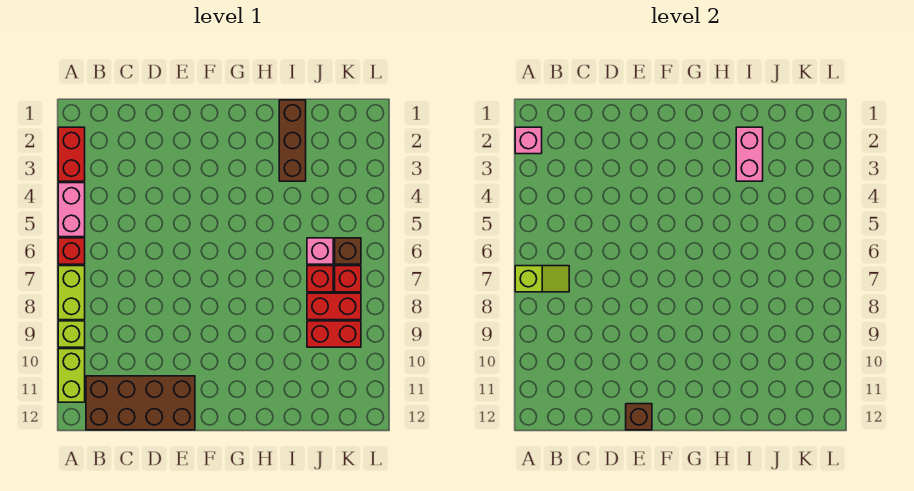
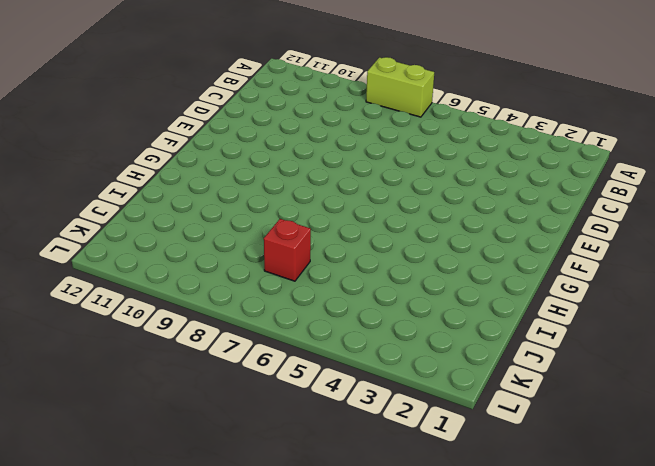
none -> red brick A2:A3 level 1
none -> pink brick A4:A5 level 1
none -> red brick A6 level 1

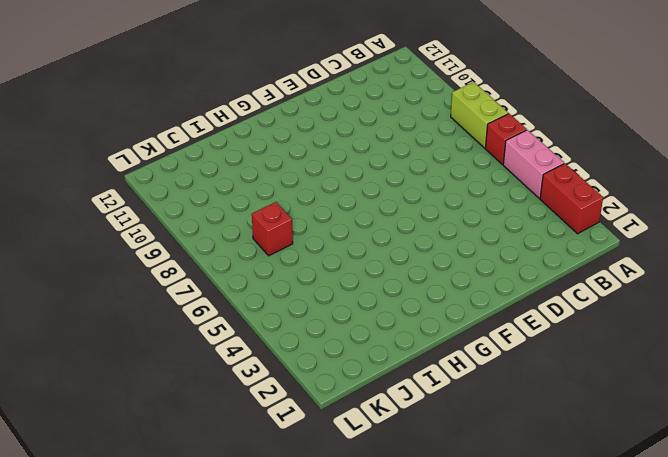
none -> lime brick A9 level 1
none -> lime brick A10:A11 level 1
none -> brown brick B11:E12 level 1

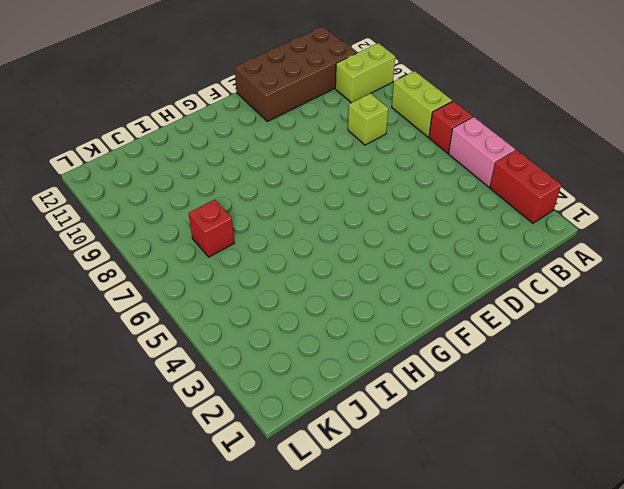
lime brick A10:B10 level 1 -> lime brick A10:A11 level 1
lime brick C8 level 1 -> lime brick A9 level 1
none -> brown brick I1:I3 level 1
none -> pink brick J6 level 1
none -> red brick J8:K8 level 1

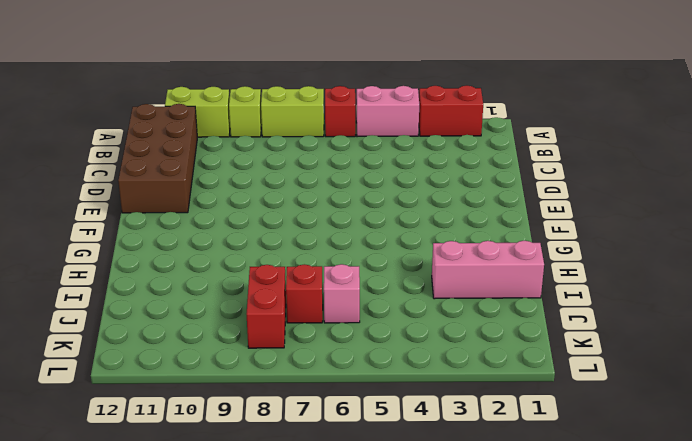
pink brick I1:I3 level 1 -> brown brick I1:I3 level 1
none -> red brick J9:K9 level 1
none -> brown brick K6 level 1
none -> red brick K7 level 1

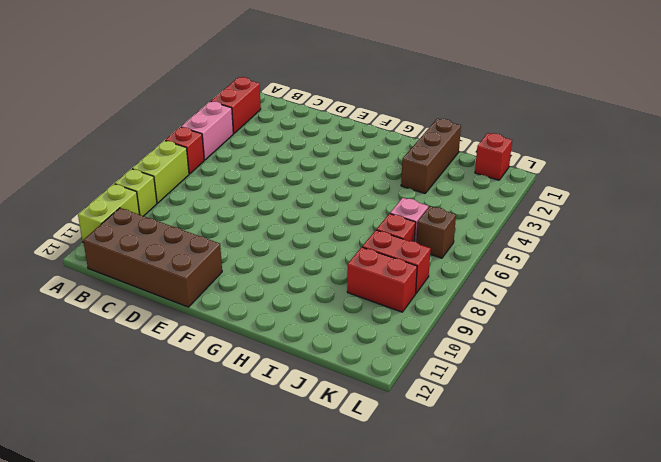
red brick K1 level 1 -> red brick K7 level 1
none -> pink brick A2 level 2
none -> lime slope A7:B7 level 2 top A
none -> brown brick E12 level 2

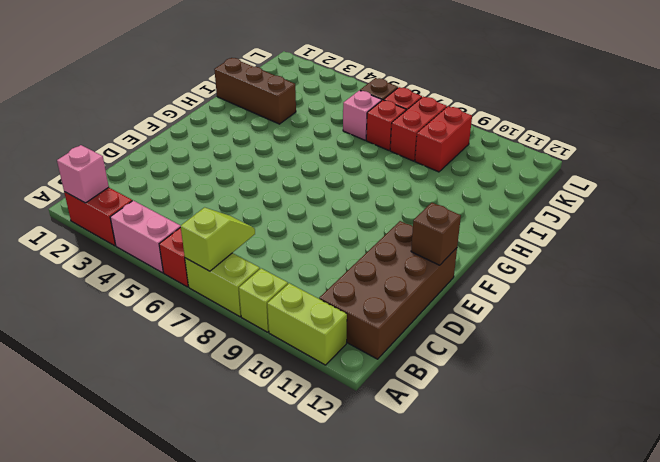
none -> pink brick I2:I3 level 2

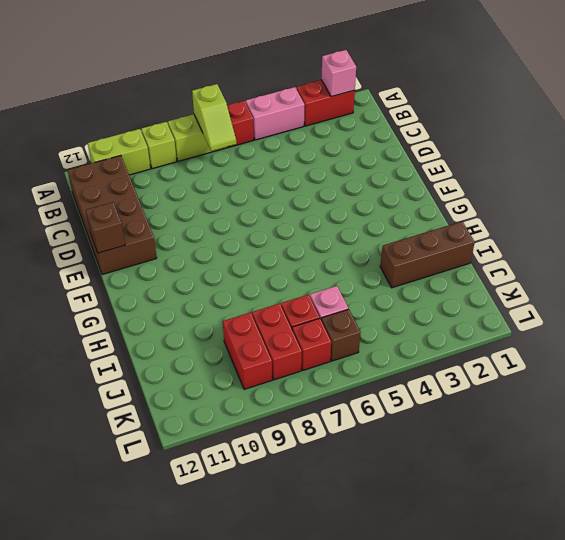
none -> pink brick I2:I3 level 2

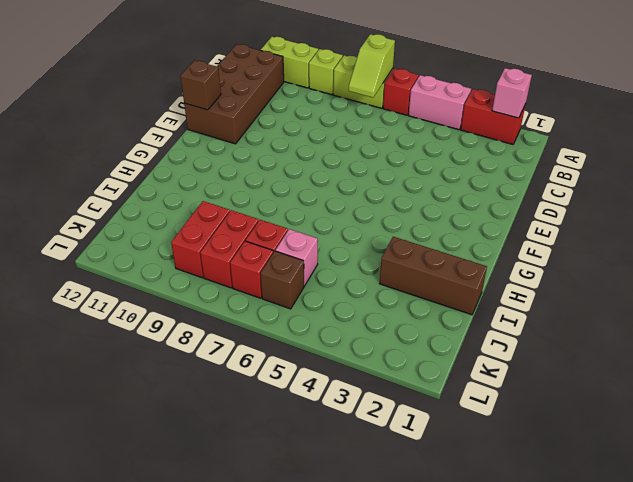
none -> pink brick I2:I3 level 2

